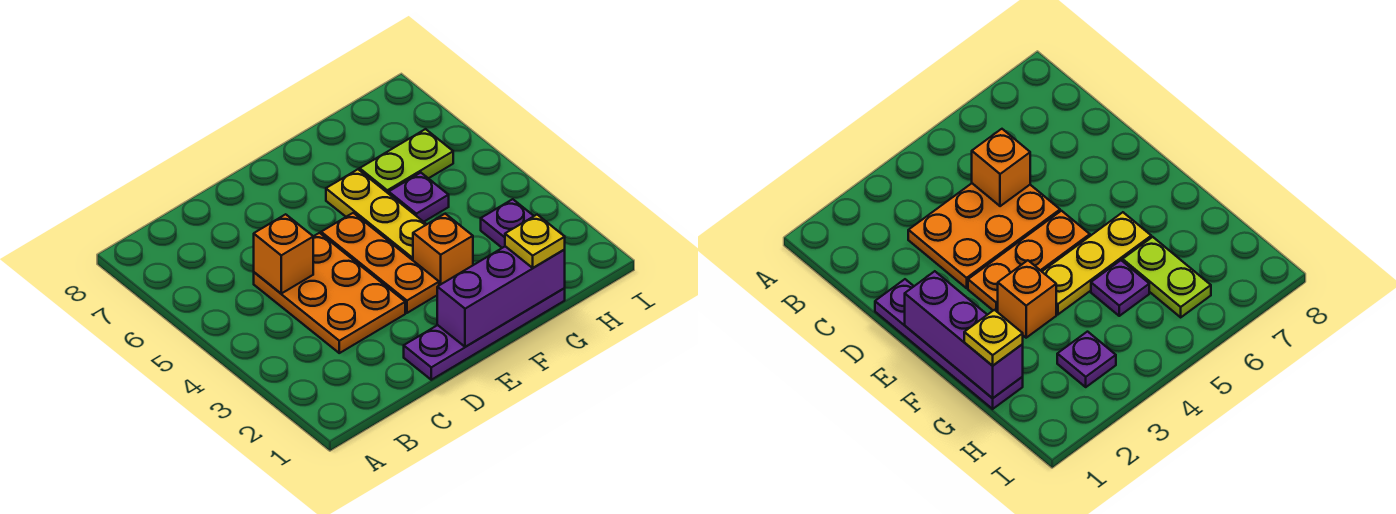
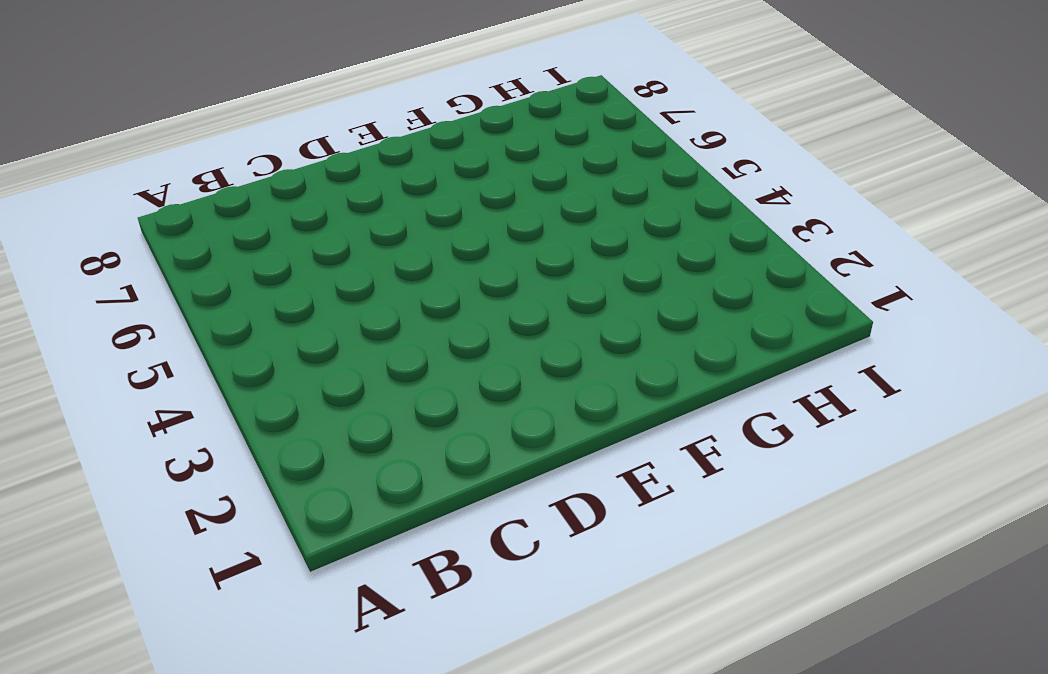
none -> orange plate C3:D5 level 1
none -> purple plate D1:G1 level 1

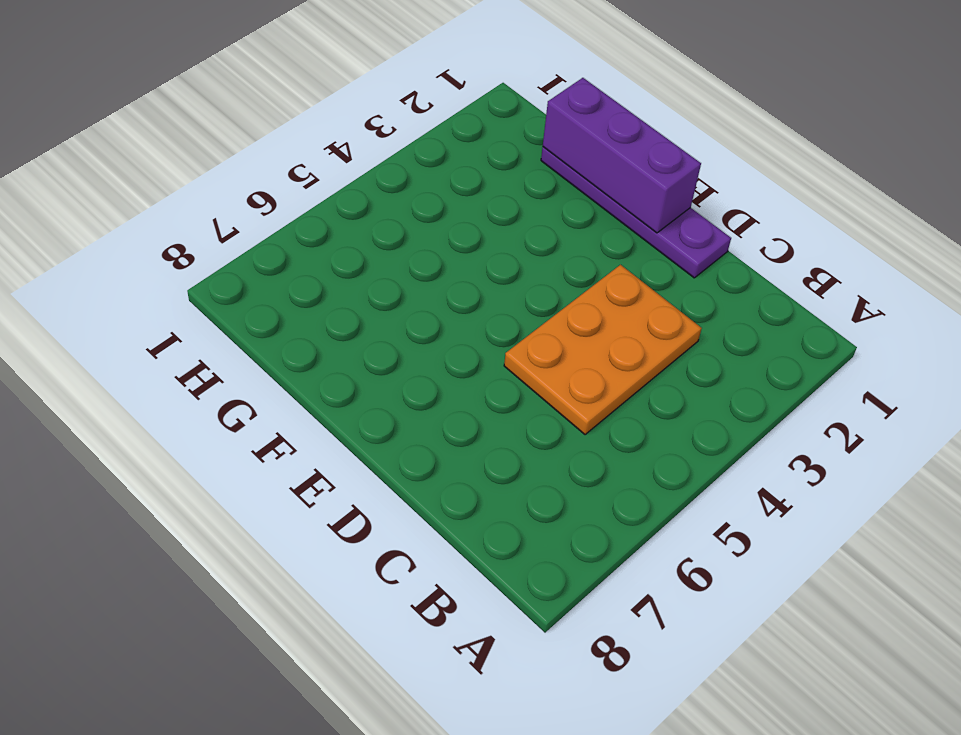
none -> orange plate E3:E5 level 1
none -> orange brick F3 level 1

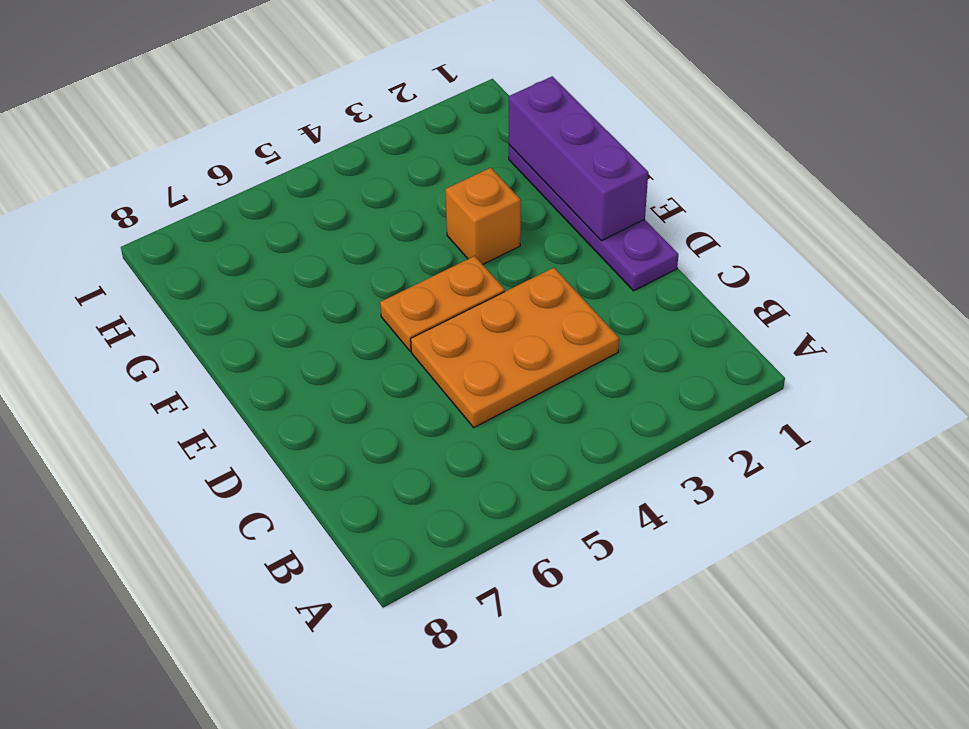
orange plate E4:E5 level 1 -> orange plate E3:E5 level 1
none -> yellow plate F4:F6 level 1
none -> purple plate G5 level 1

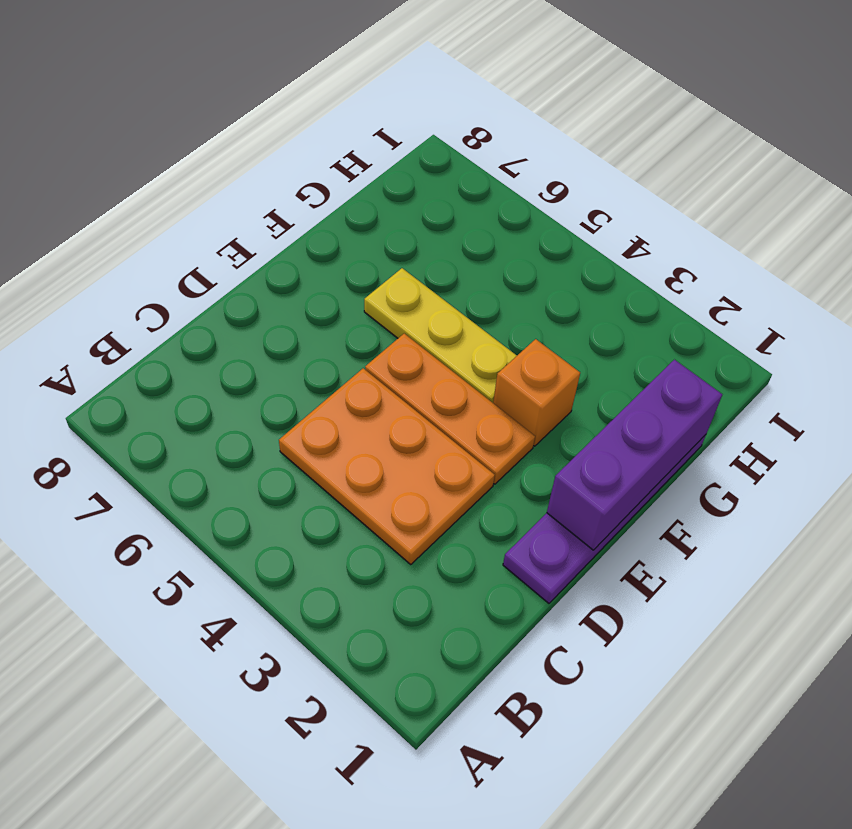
none -> purple plate G5 level 1
none -> lime plate G6:H6 level 1

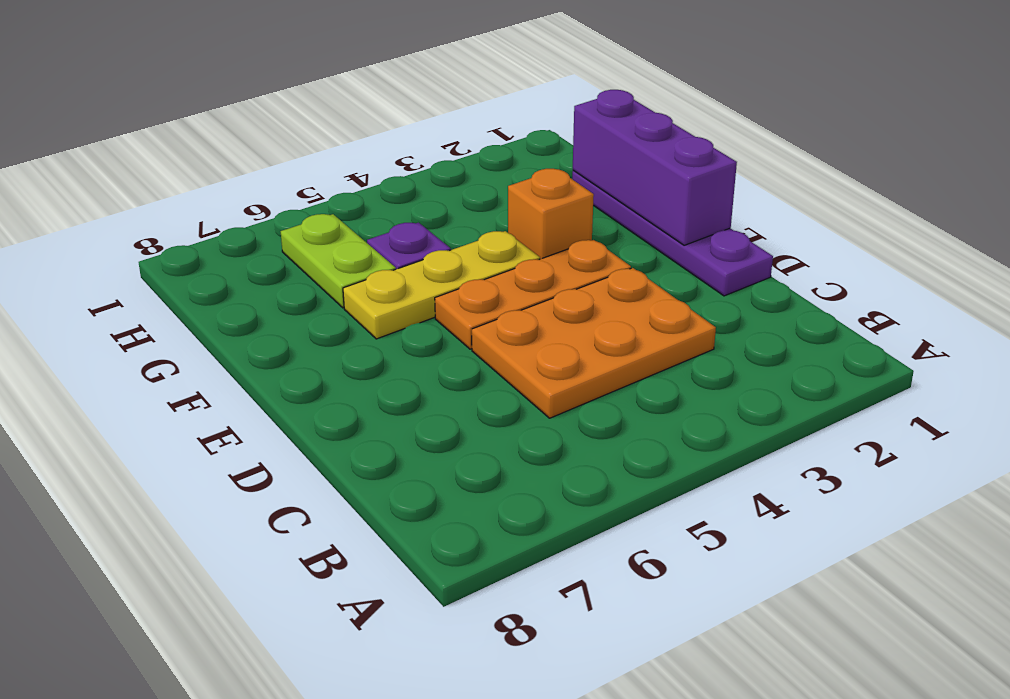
none -> purple plate H3 level 1
none -> orange brick C5 level 2

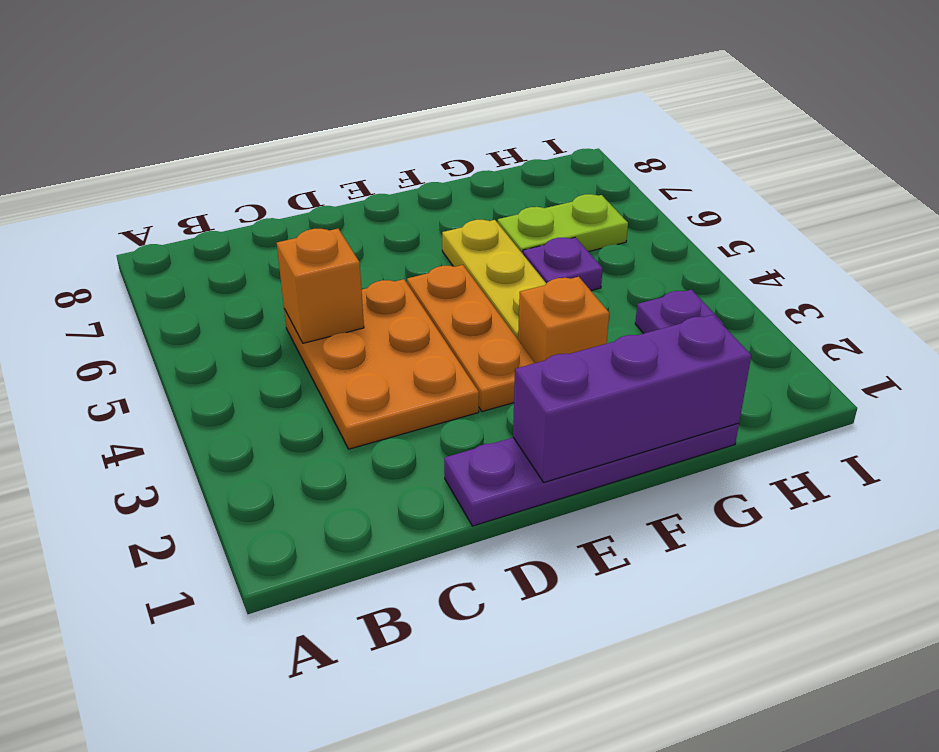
none -> yellow plate G1 level 3

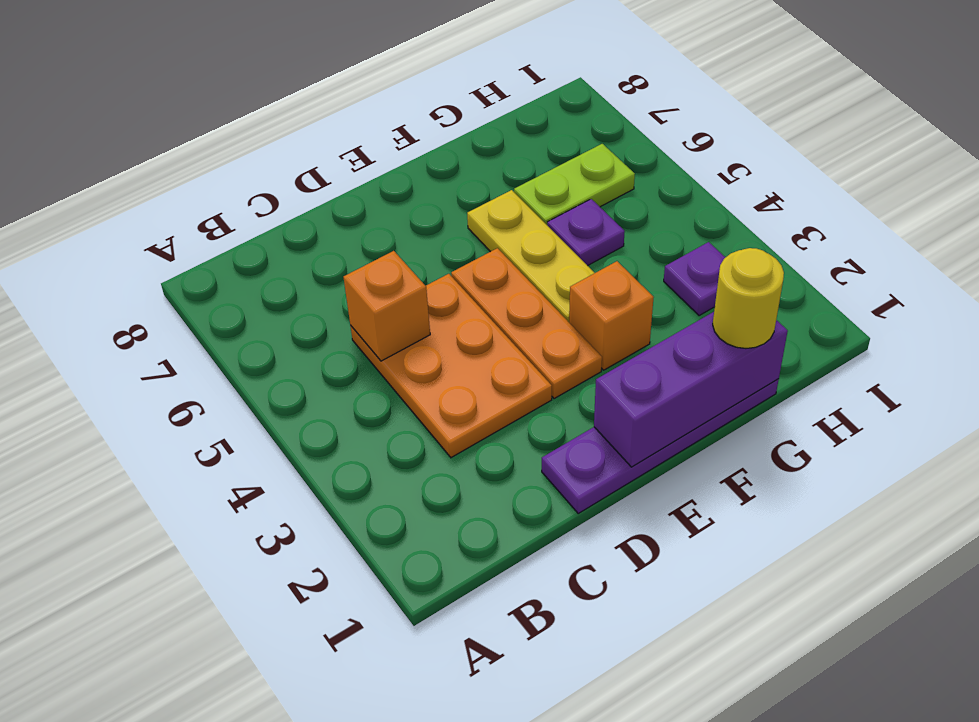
yellow round brick G1 level 3 -> yellow plate G1 level 3

